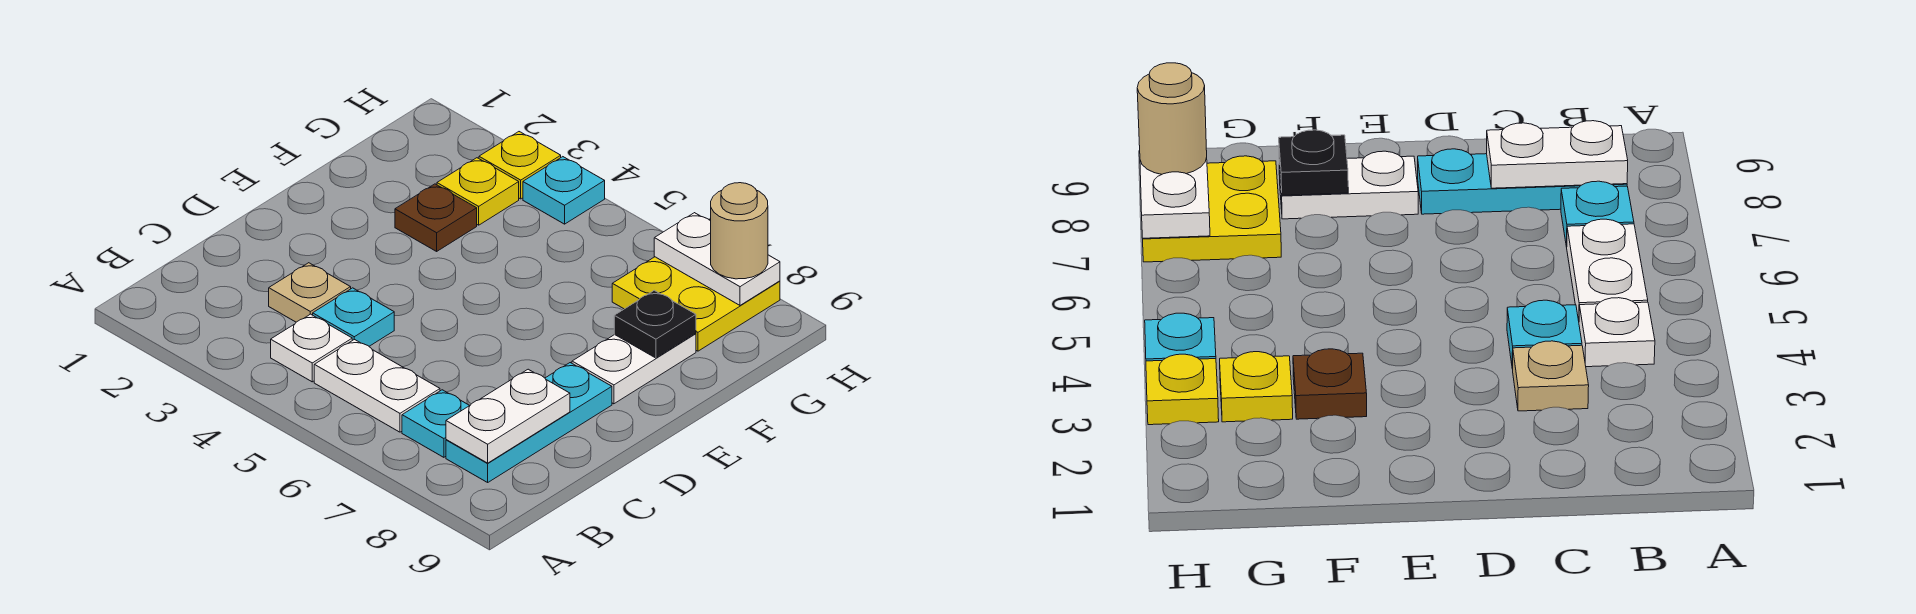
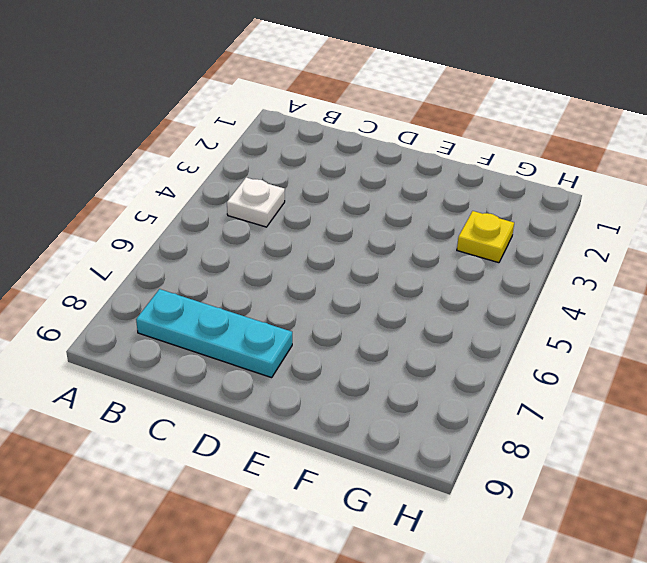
none -> white plate B5:B6 level 1
none -> cyan plate B7 level 1
none -> tan plate C3 level 1

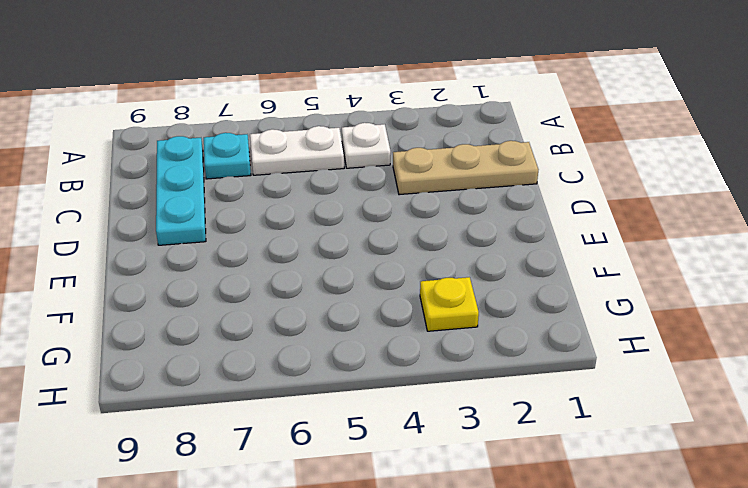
tan plate C1:C3 level 1 -> tan plate C3 level 1
none -> cyan plate C4 level 1
none -> white plate E8:F8 level 1
none -> brown plate F3 level 1

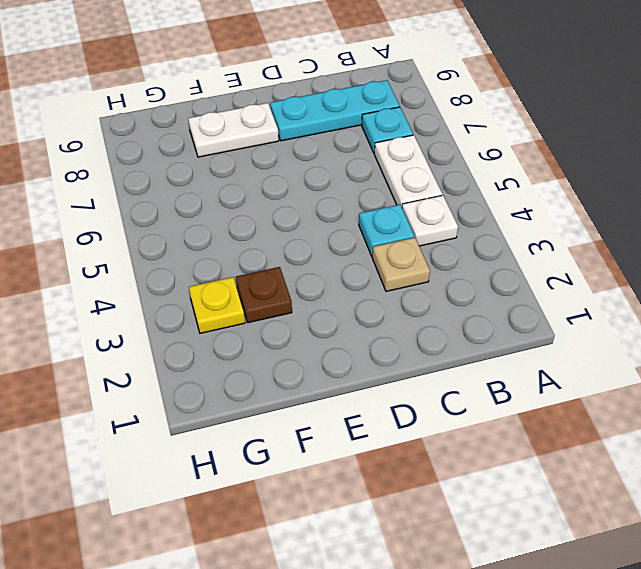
none -> yellow plate G7:H8 level 1
none -> yellow plate H3 level 1
none -> cyan plate H4 level 1

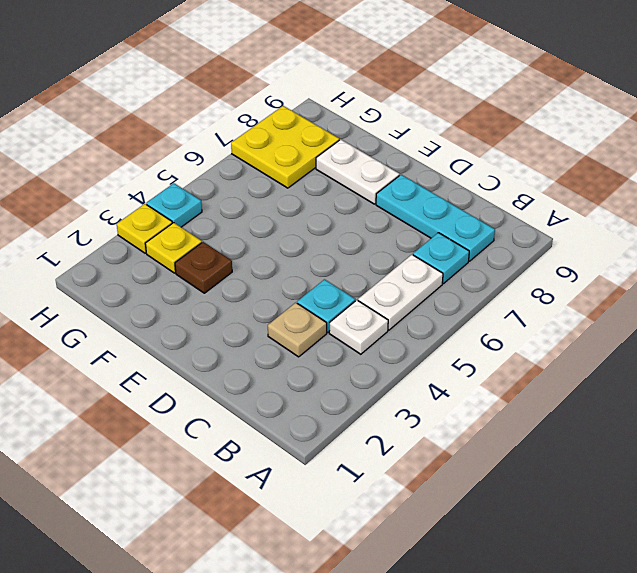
none -> white plate B8:C8 level 2
none -> black plate F8 level 2
none -> white plate H7:H8 level 2

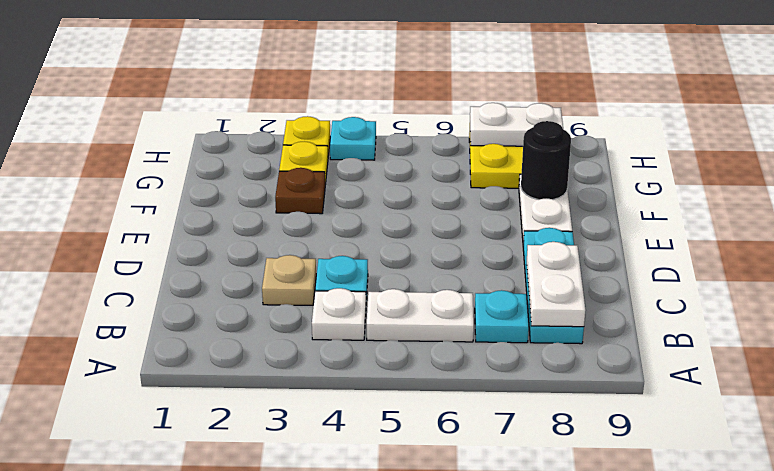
black round brick F8 level 2 -> black plate F8 level 2
none -> tan round brick H8 level 3

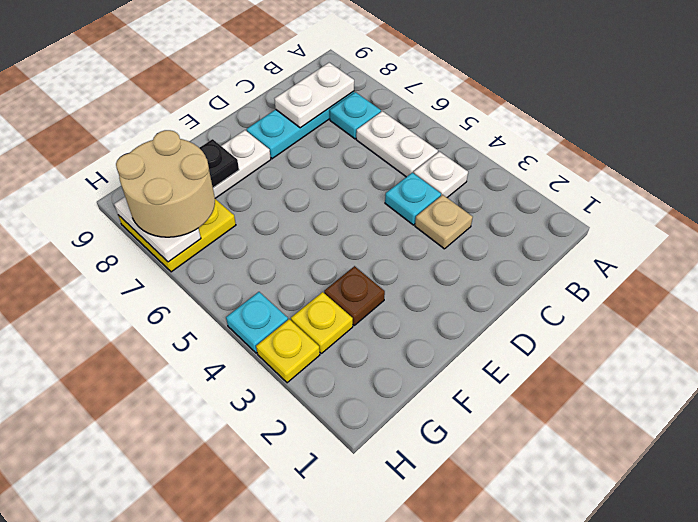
tan round brick G7:H8 level 3 -> tan round brick H8 level 3

